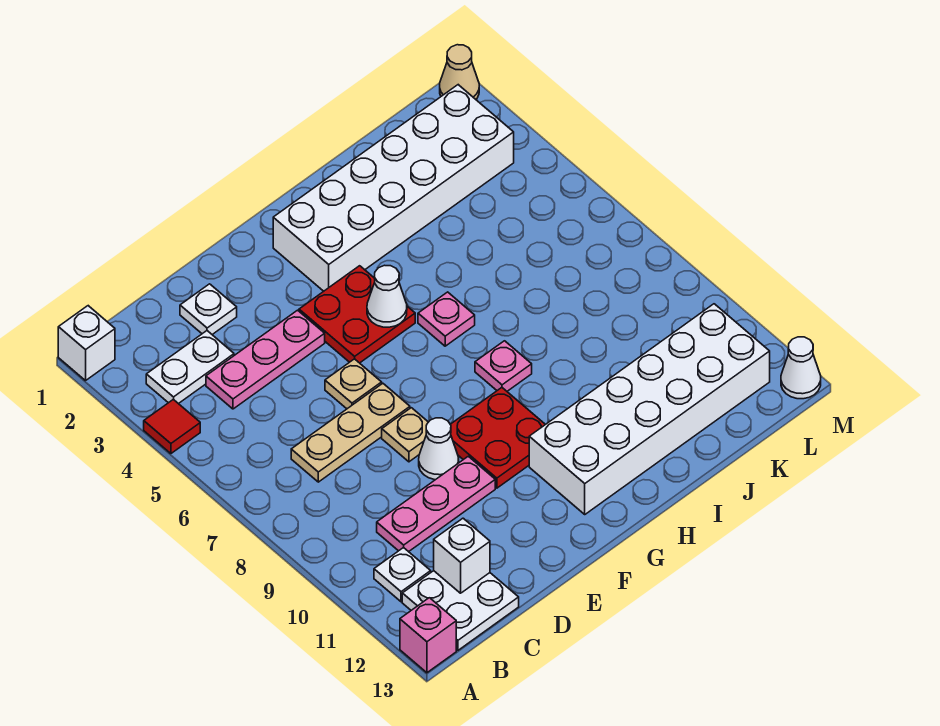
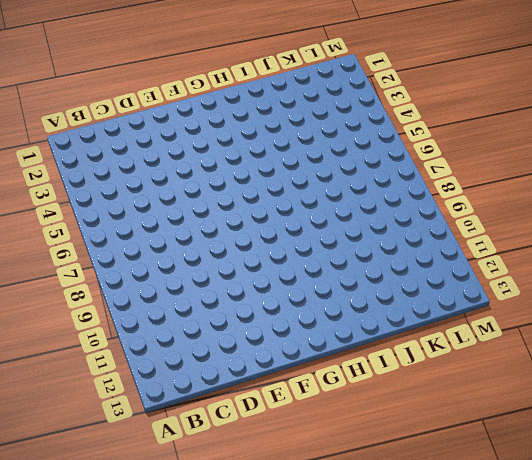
none -> white brick A1 level 1
none -> red tile A4 level 1
none -> pink brick A13 level 1

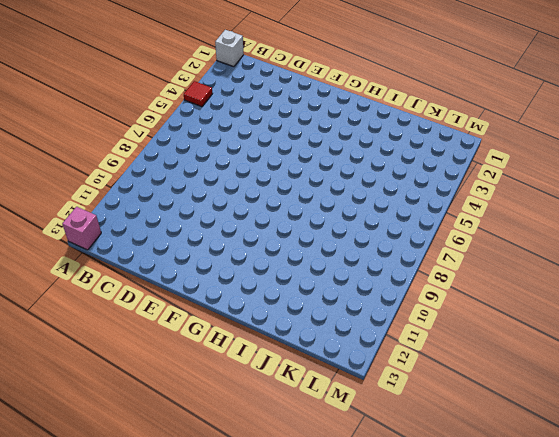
none -> white plate B3:C3 level 1
none -> white plate B11 level 1
none -> white plate B12:C13 level 1

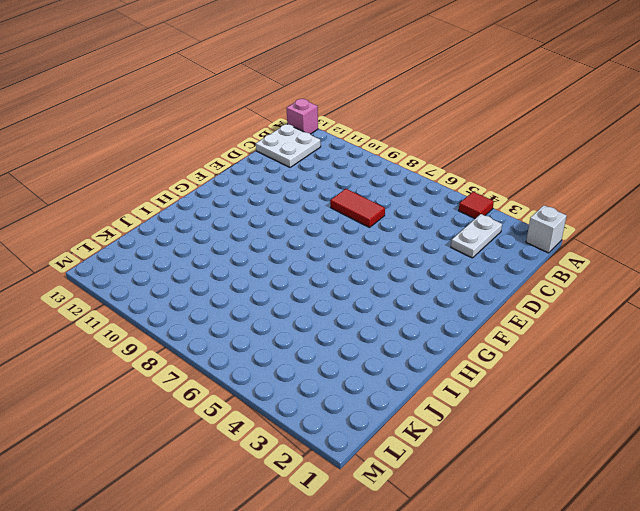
red tile D7:D8 level 1 -> tan plate C7:E7 level 1
none -> white plate B11 level 1
none -> pink plate C4:E4 level 1
none -> pink plate C10:E10 level 1

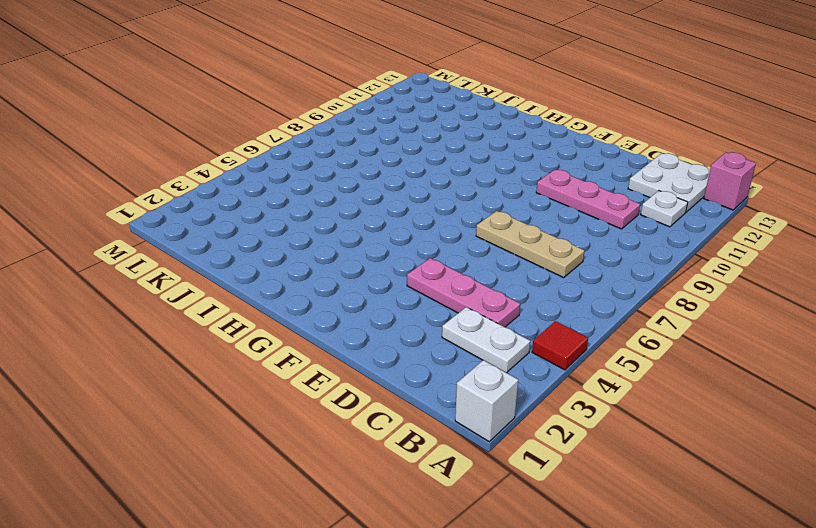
none -> white plate D2 level 1
none -> tan plate E6 level 1
none -> tan plate E8 level 1

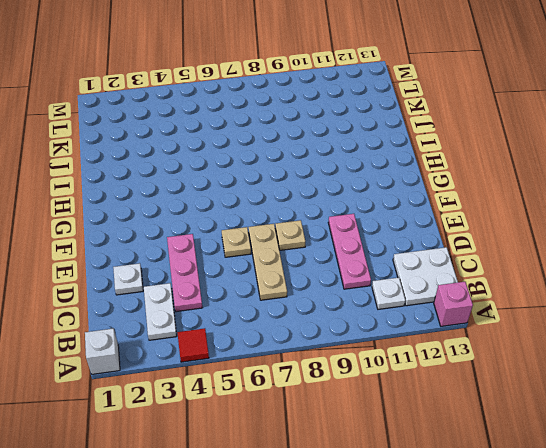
none -> white cone E9 level 1
none -> red plate F4:G5 level 1
none -> red plate F9:G10 level 1

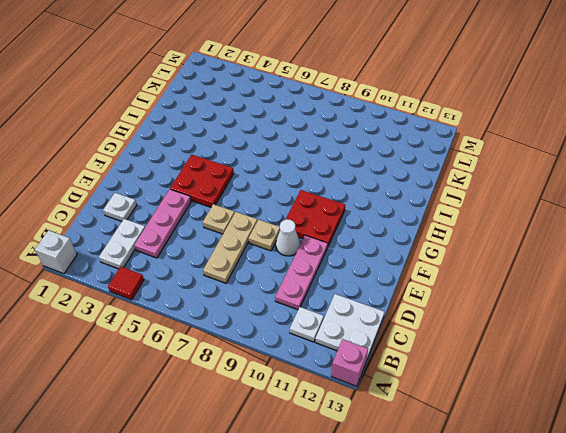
none -> white brick G2:L3 level 1
none -> white brick G11:L12 level 1
none -> pink plate H6 level 1

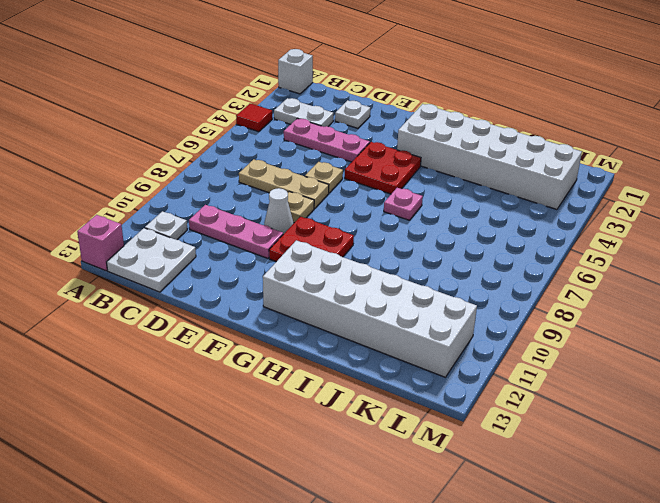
none -> pink plate H8 level 1
none -> tan cone M1 level 1
none -> white cone M13 level 1

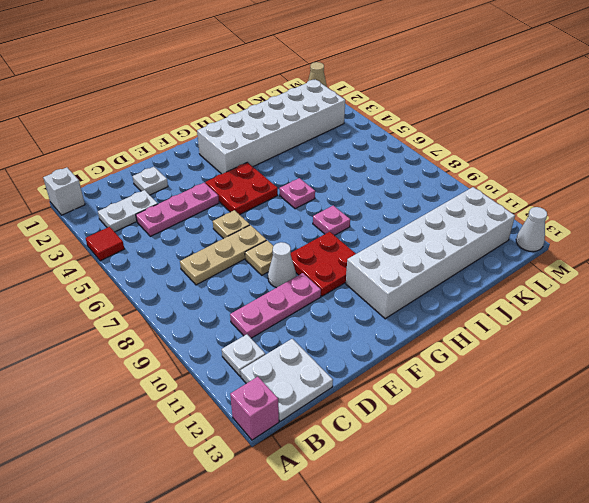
none -> white brick C12 level 2
none -> white cone G5 level 2

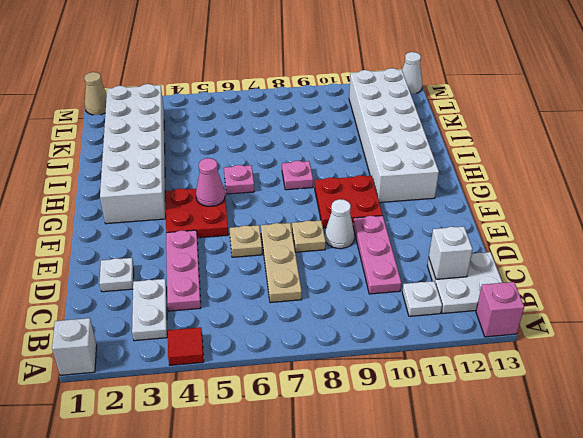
pink cone G5 level 2 -> white cone G5 level 2

